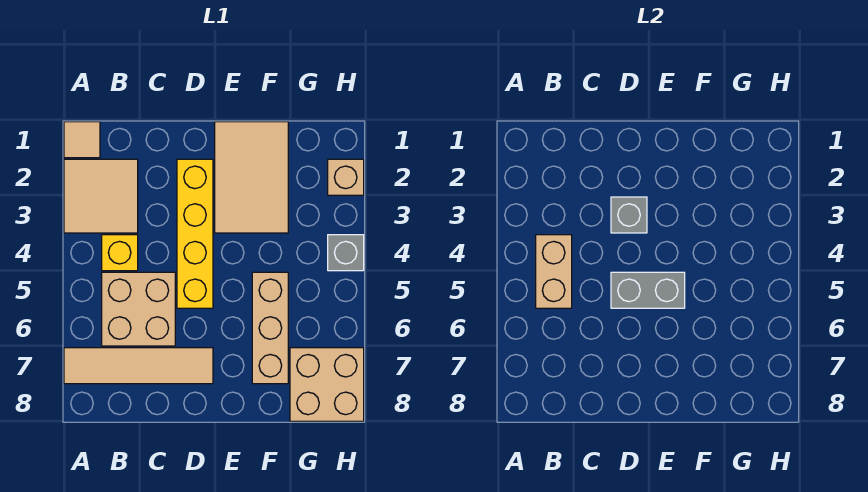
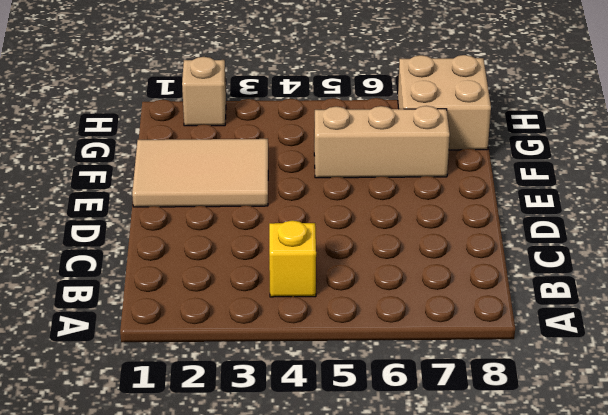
none -> tan tile A1 level 1
none -> tan tile A2:B3 level 1
none -> tan tile A7:D7 level 1

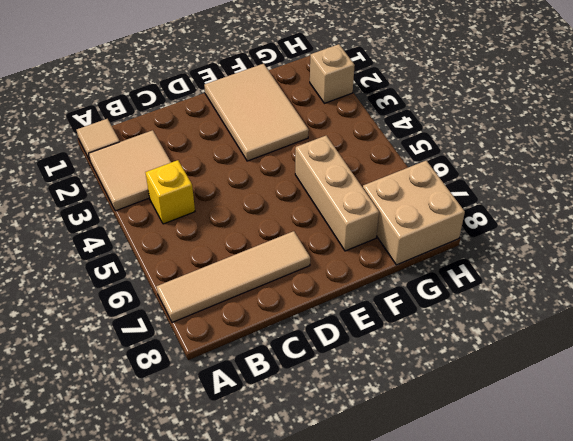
none -> tan brick B5:C6 level 1
none -> yellow brick D2:D5 level 1
none -> grey brick H4 level 1

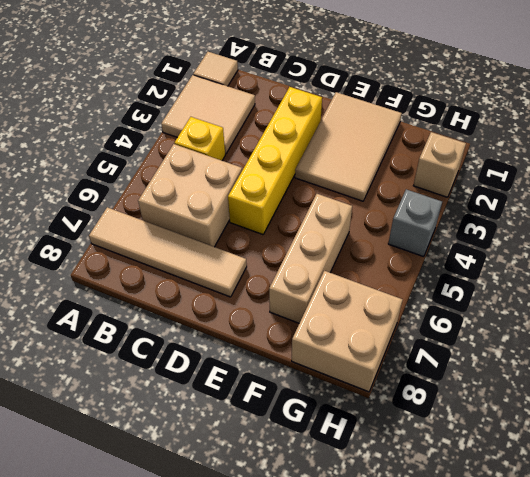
none -> tan brick B4:B5 level 2
none -> grey brick D3 level 2
none -> grey brick D5:E5 level 2

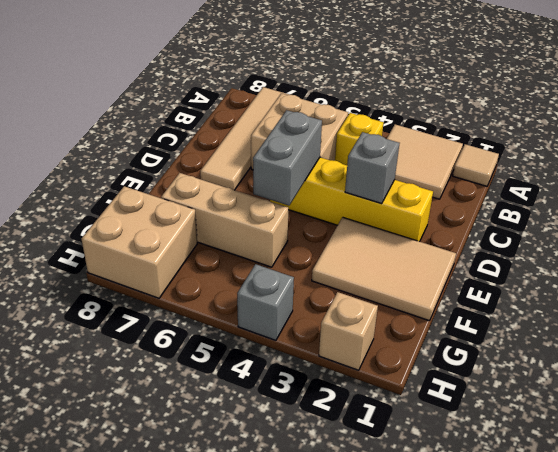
none -> tan brick B4:B5 level 2

